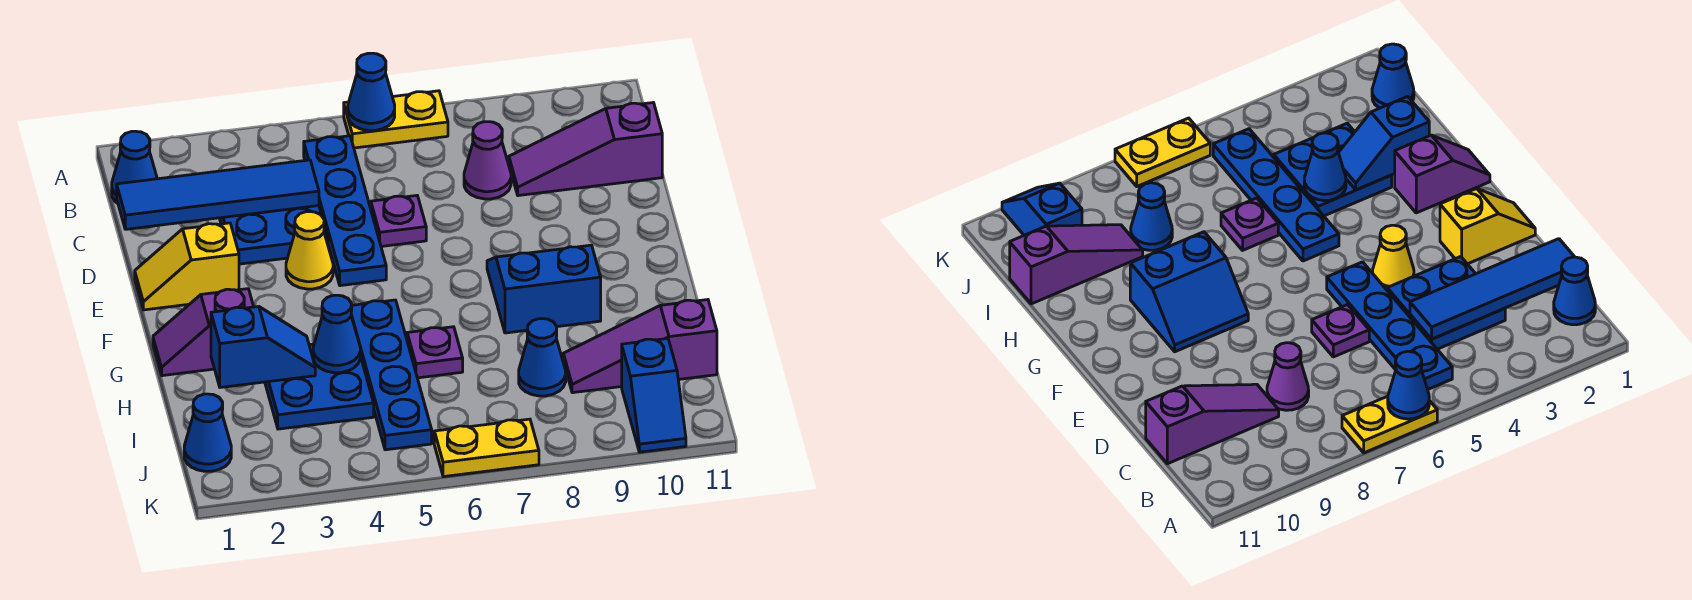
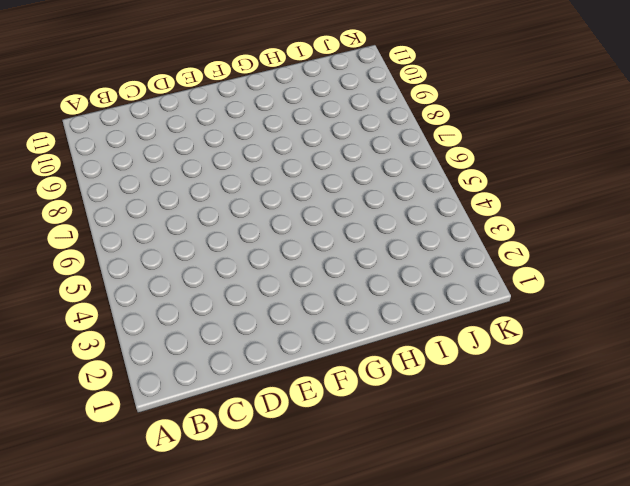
none -> yellow plate A6:A7 level 1
none -> blue cone B1 level 1
none -> blue plate B5:E5 level 1

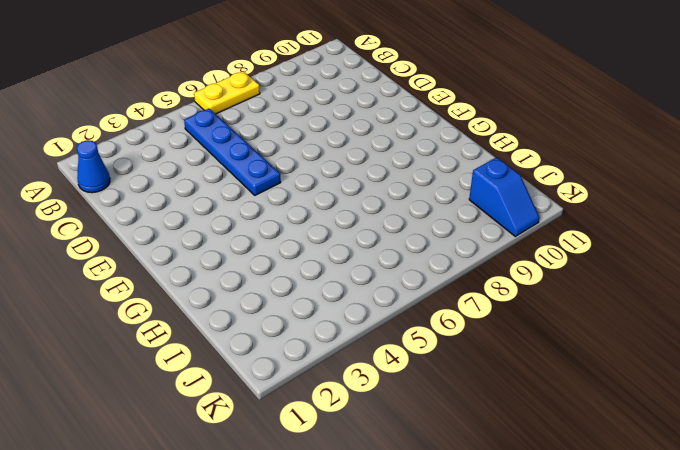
none -> blue plate C3:D4 level 1
none -> purple cone C8 level 1
none -> purple slope C9:C11 level 1 top 11

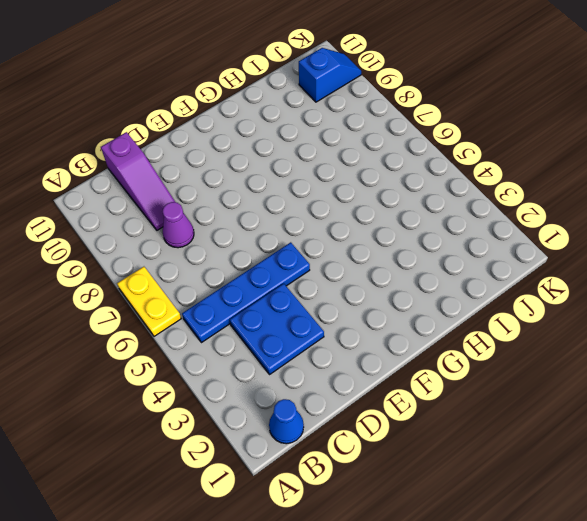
none -> purple plate D6 level 1
none -> yellow slope E1:E2 level 1 top 2
none -> yellow cone E4 level 1

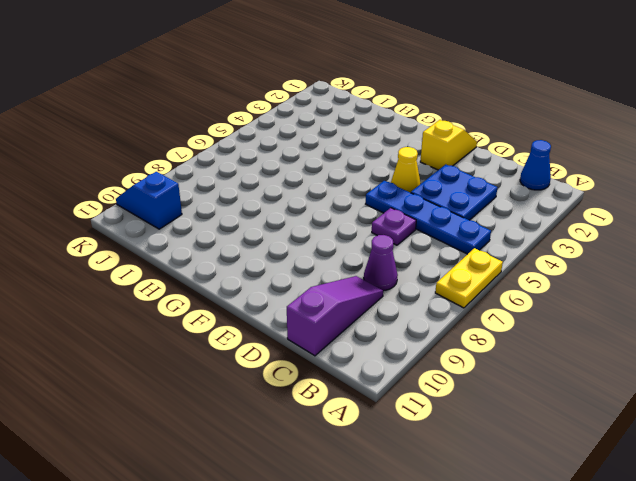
none -> blue slope F8:G9 level 1 top G
none -> purple slope G1:G2 level 1 top 2
none -> blue plate G5:J5 level 1

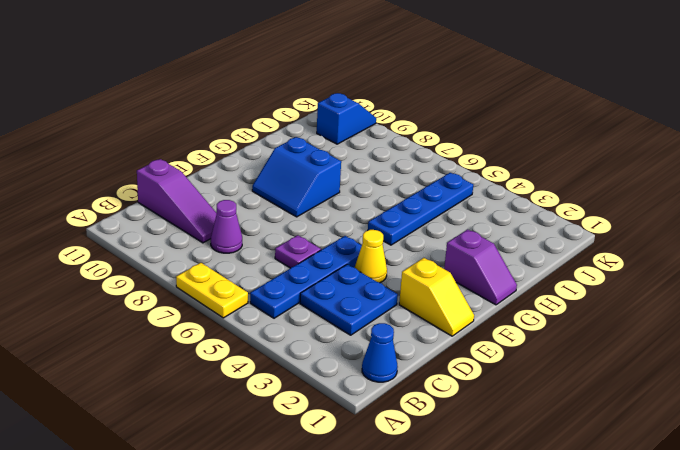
none -> blue plate H3:I4 level 1
none -> purple plate H6 level 1
none -> blue cone I8 level 1

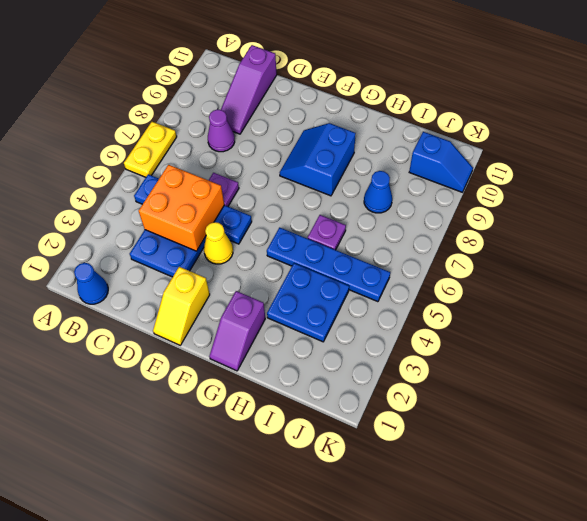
orange brick C4:D5 level 2 -> blue tile C1:C4 level 2
none -> purple slope I9:I11 level 1 top 11
none -> blue cone J1 level 1
none -> yellow plate K6:K7 level 1

